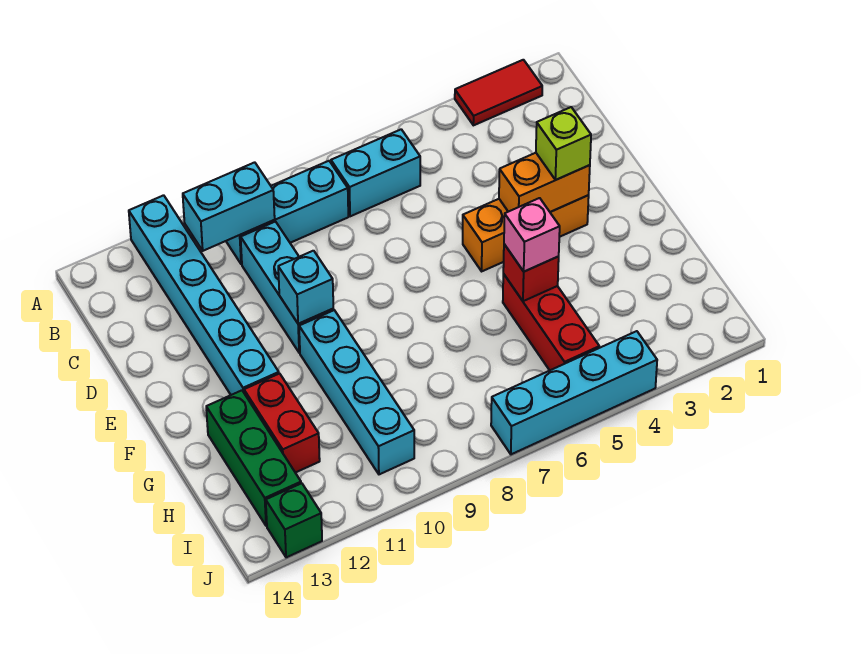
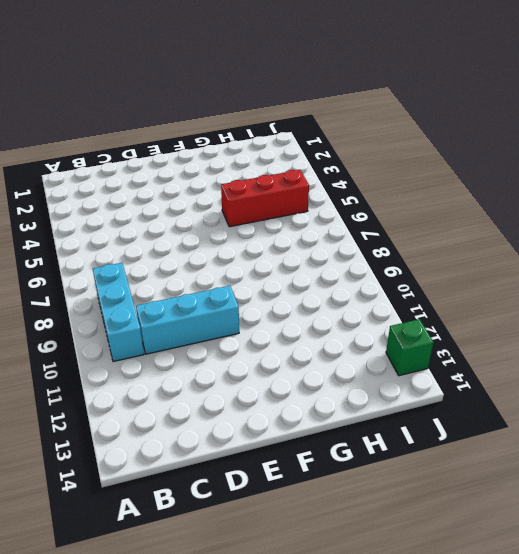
none -> red tile A2:A3 level 1
none -> cyan brick A12:F12 level 1
none -> cyan brick B6:B7 level 1

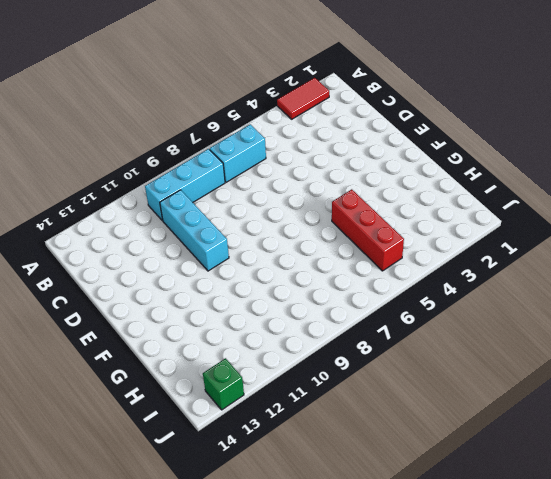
none -> cyan brick A12:F12 level 1
none -> orange brick E3:E5 level 1
none -> cyan brick F10:I10 level 1

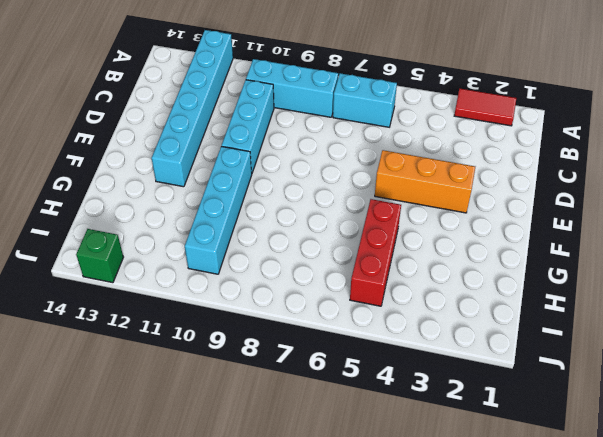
none -> red brick G12:H12 level 1
none -> green brick G13:I13 level 1
none -> cyan brick J4:J7 level 1

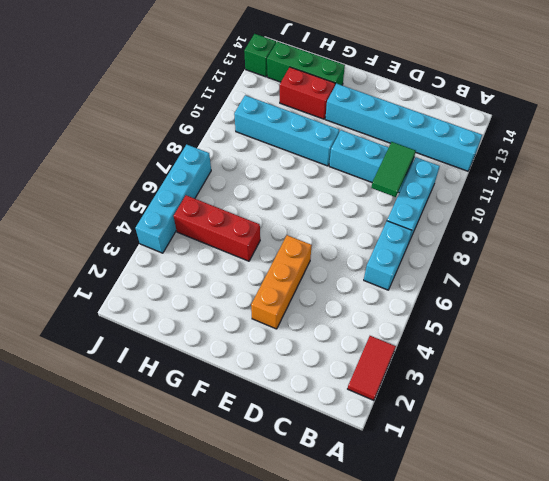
green tile C9:C10 level 2 -> none
none -> cyan brick B10:B11 level 2
none -> orange brick E3:E4 level 2
none -> cyan brick E10 level 2

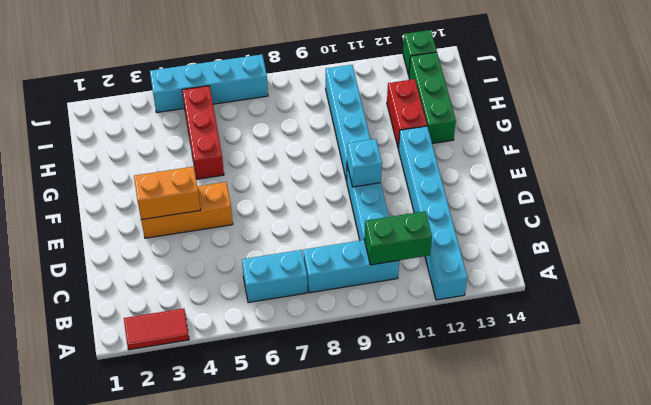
green brick B10:B11 level 2 -> cyan brick B10:B11 level 2
none -> red brick G5 level 2
none -> lime brick E3 level 3
none -> pink brick G5 level 3

